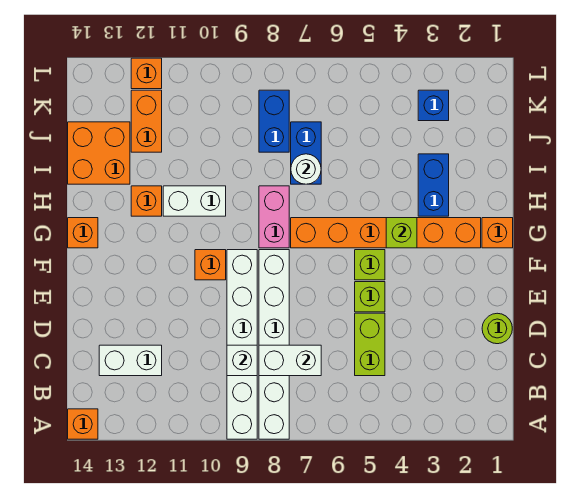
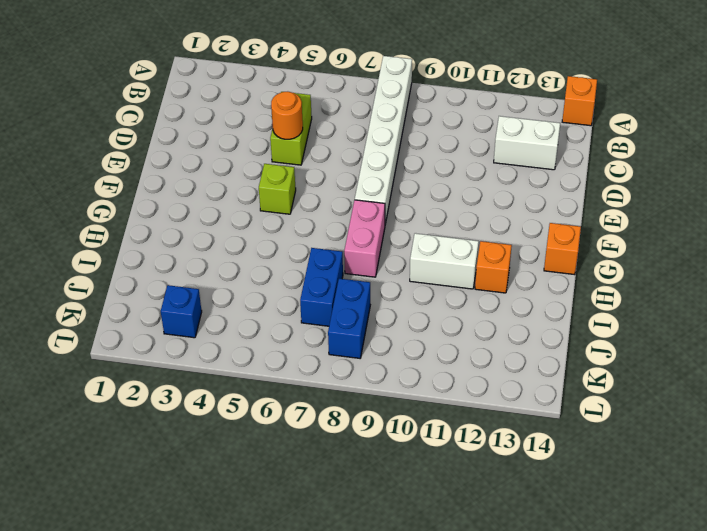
orange round brick D5 level 2 -> none
none -> white brick A9:F9 level 1
none -> lime round brick D1 level 1
none -> lime brick E5 level 1

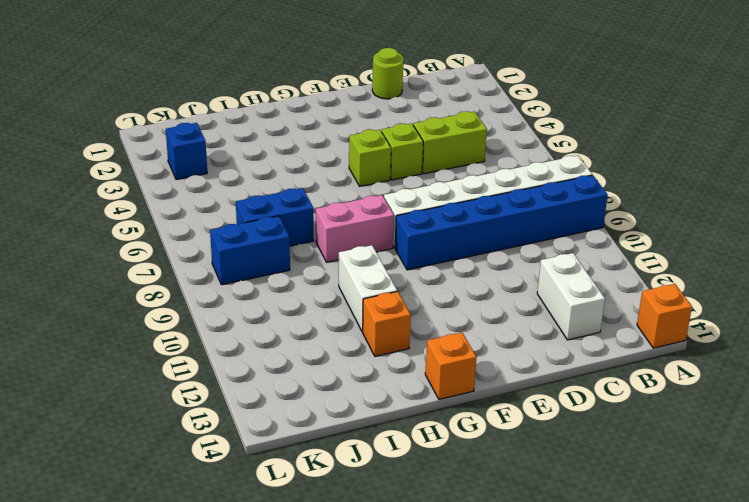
blue brick A9:F9 level 1 -> white brick A9:F9 level 1
none -> orange brick F10 level 1
none -> orange brick G1 level 1
none -> orange brick G2:G7 level 1

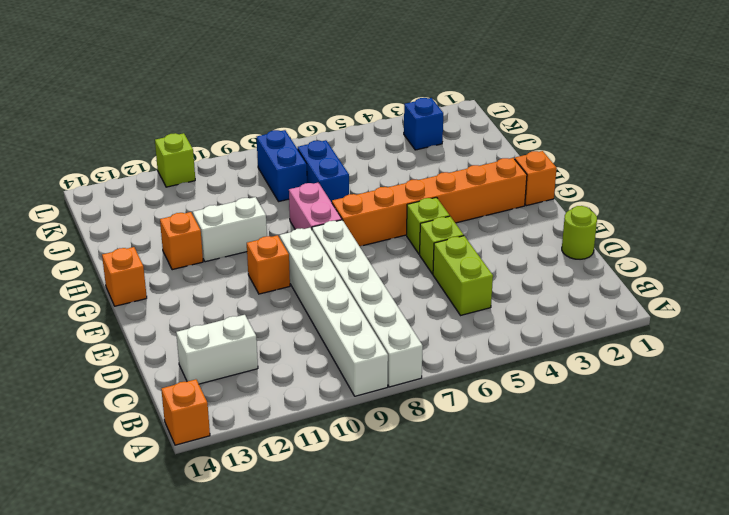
lime brick L11 level 1 -> lime brick G4 level 2
none -> blue brick H3:I3 level 1
none -> orange brick I13:J14 level 1
none -> orange brick J12:K12 level 1

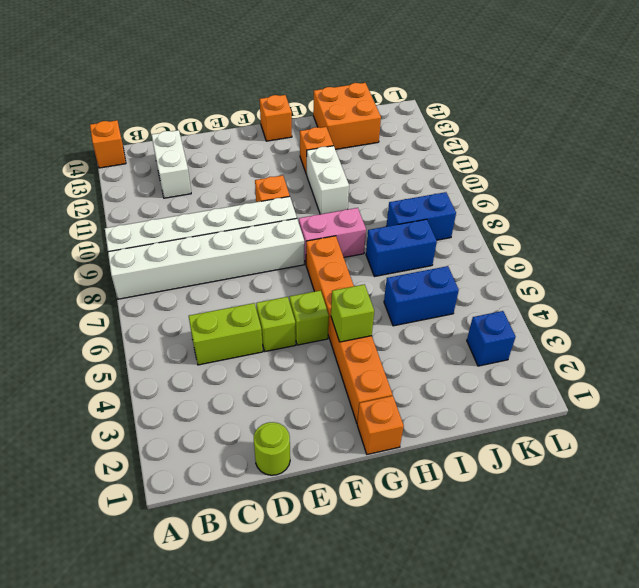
blue brick I5:J5 level 1 -> blue brick H3:I3 level 1
none -> orange brick J12:K12 level 1
none -> orange brick L12 level 1
none -> white brick C7:C8 level 2

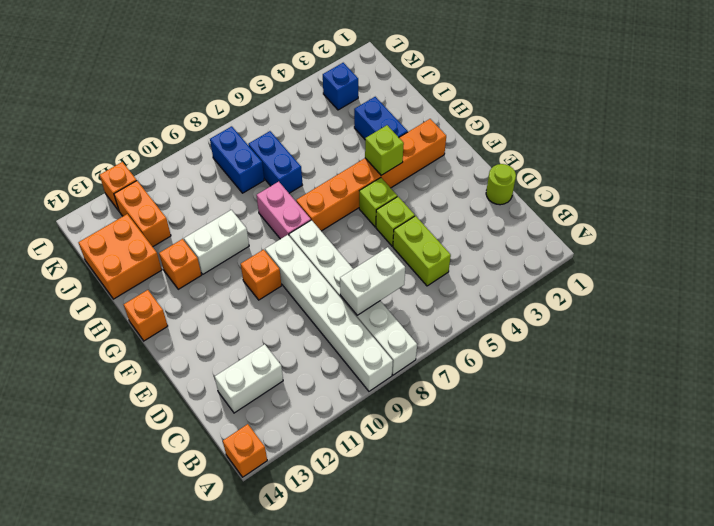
none -> orange brick G1 level 1
none -> white brick C9 level 2
none -> white round brick I7 level 2

